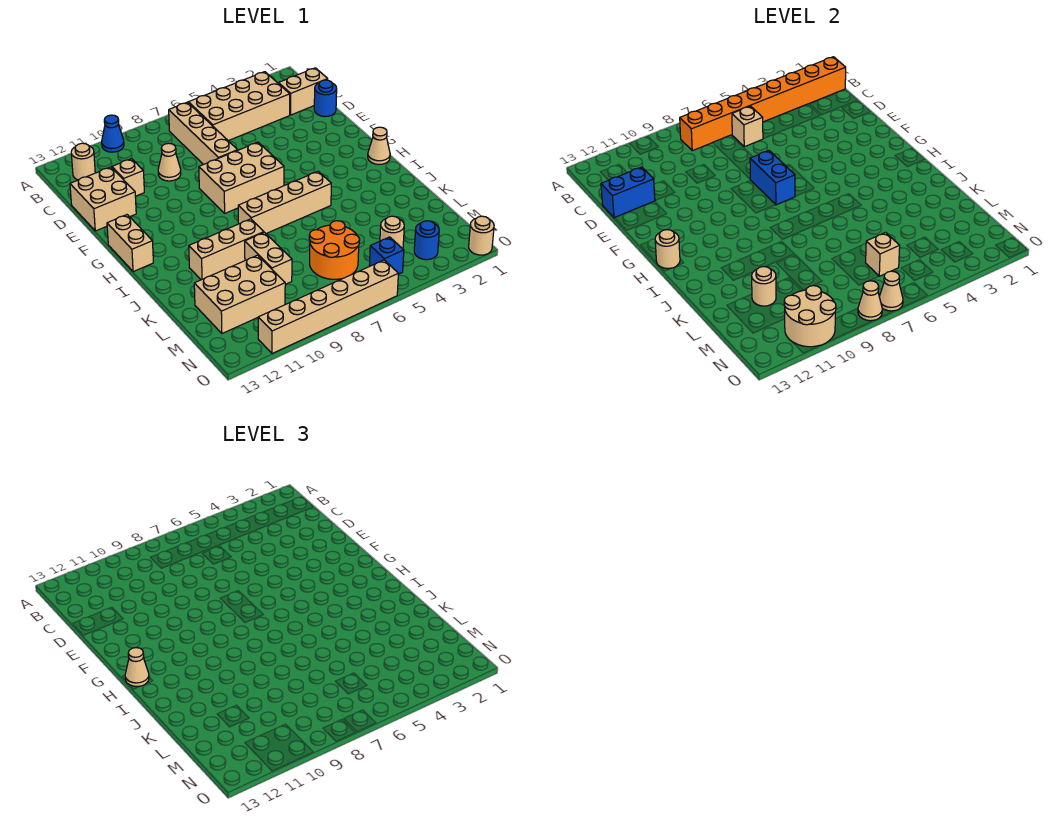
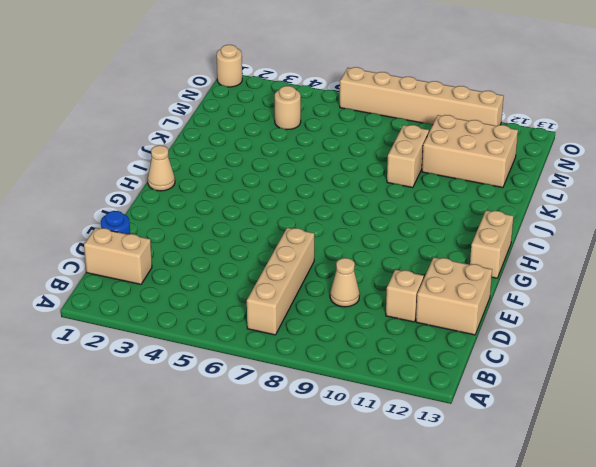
none -> blue cone A10 level 1
none -> tan brick B3:C6 level 1
none -> tan round brick B12 level 1
none -> tan brick F6:G8 level 1

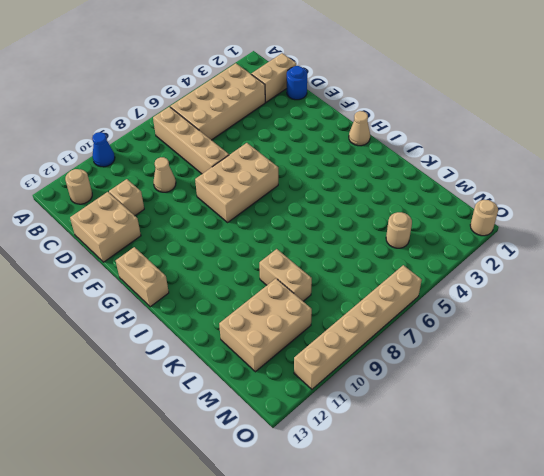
none -> tan brick I5:I8 level 1
none -> tan brick J9:J11 level 1
none -> orange round brick L6:M7 level 1
none -> blue round brick N3 level 1

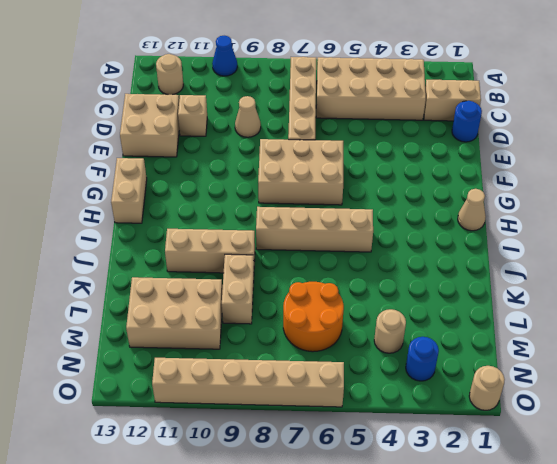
none -> blue brick N5 level 1
none -> orange brick B1:B8 level 2
none -> tan brick C6 level 2
none -> blue brick D12:D13 level 2

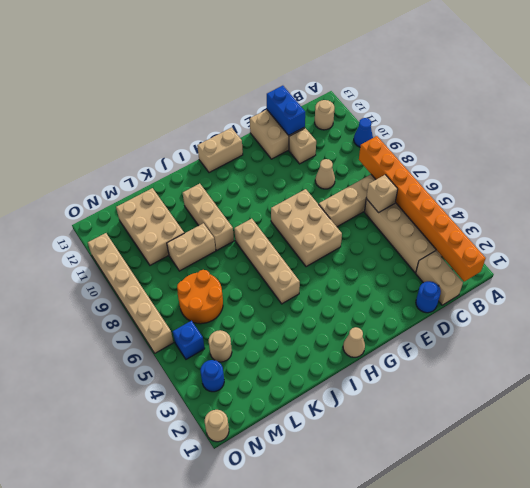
none -> blue brick F7:G7 level 2
none -> tan round brick H13 level 2
none -> tan round brick L11 level 2
none -> tan brick M6 level 2

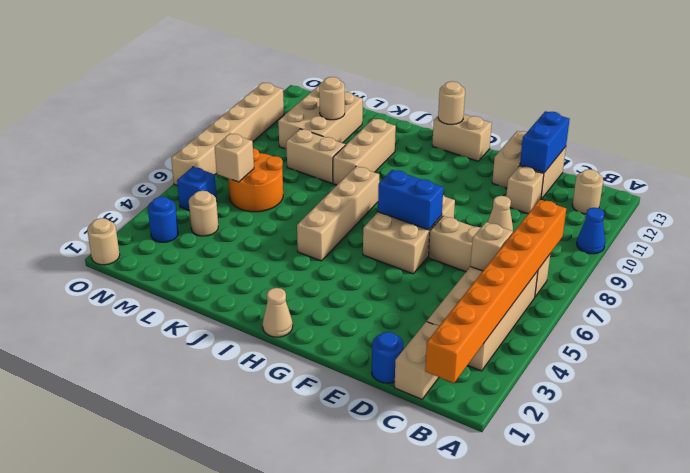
none -> tan round brick N10:O11 level 2
none -> tan cone O7 level 2
none -> tan cone O8 level 2
none -> tan cone H13 level 3

